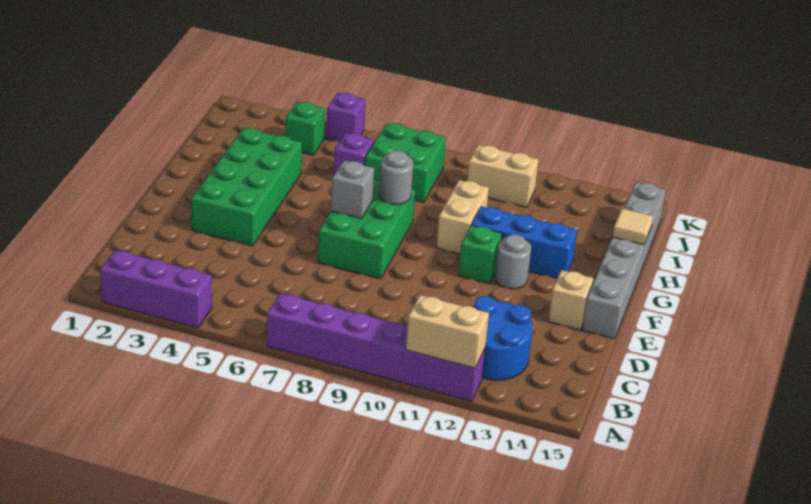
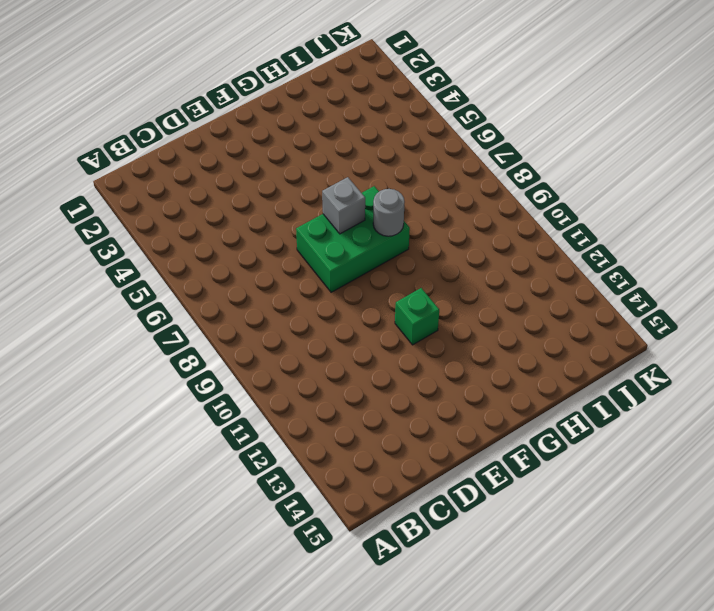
none -> purple brick A2:A4 level 1
none -> purple brick A7:A12 level 1
none -> blue round brick B12:C13 level 1

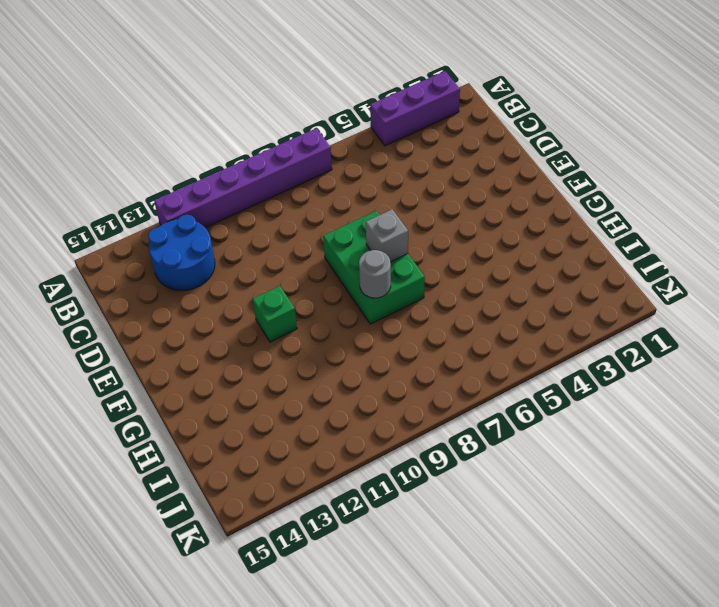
none -> green brick E3:H4 level 1
none -> tan brick E14 level 1
none -> grey brick E15:J15 level 1

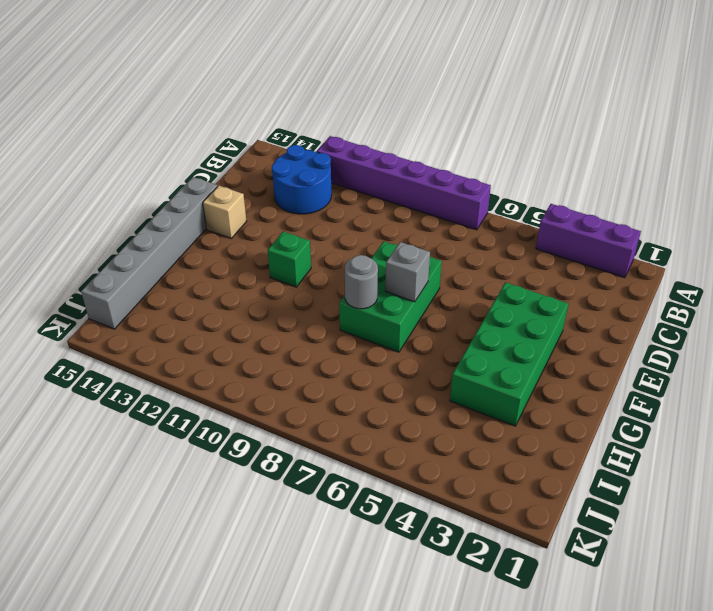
none -> grey round brick F12 level 1
none -> tan brick G10:H10 level 1
none -> blue brick G11:G13 level 1

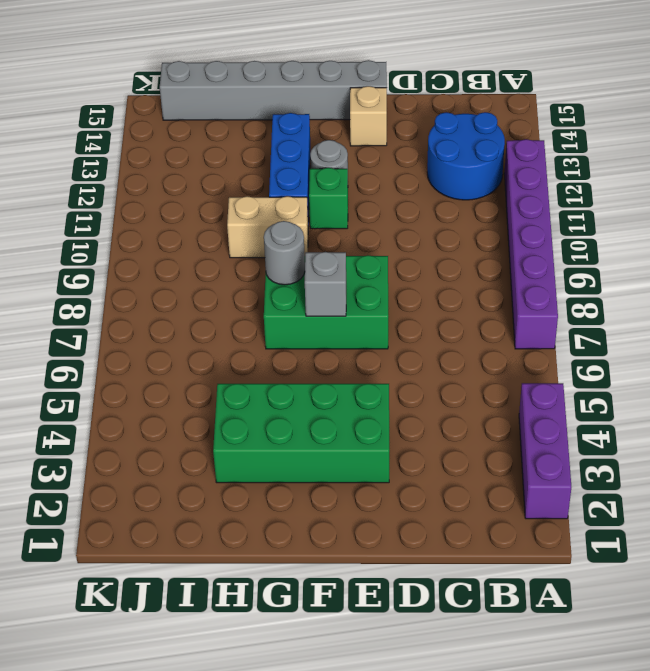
none -> purple brick I6 level 1
none -> green brick I7:J8 level 1
none -> green brick J4 level 1

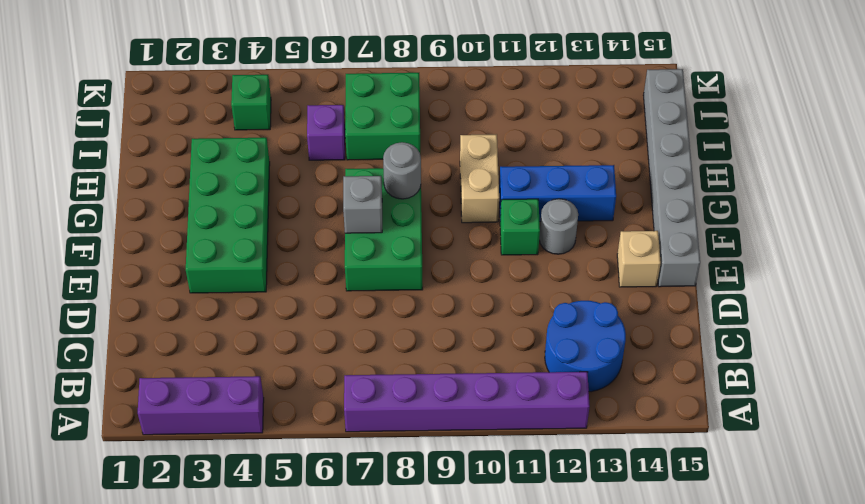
none -> tan brick J10:J11 level 1
none -> purple brick K5 level 1
none -> tan brick A11:A12 level 2

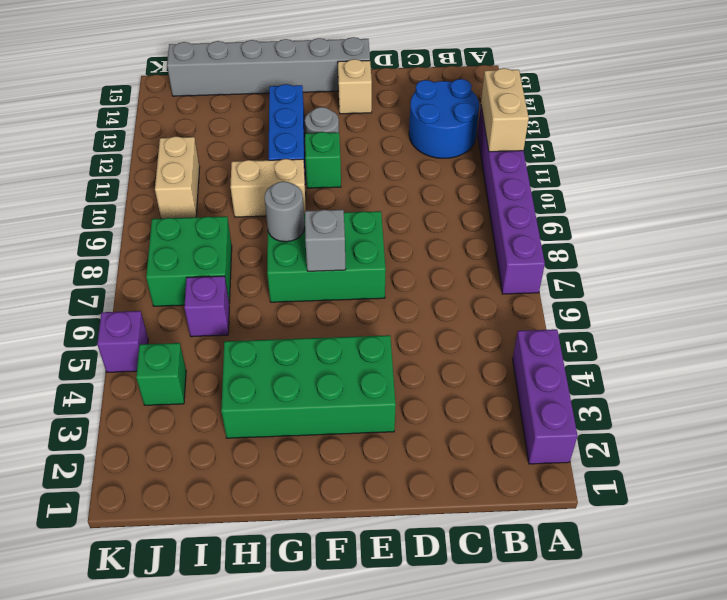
none -> tan tile H15 level 2

